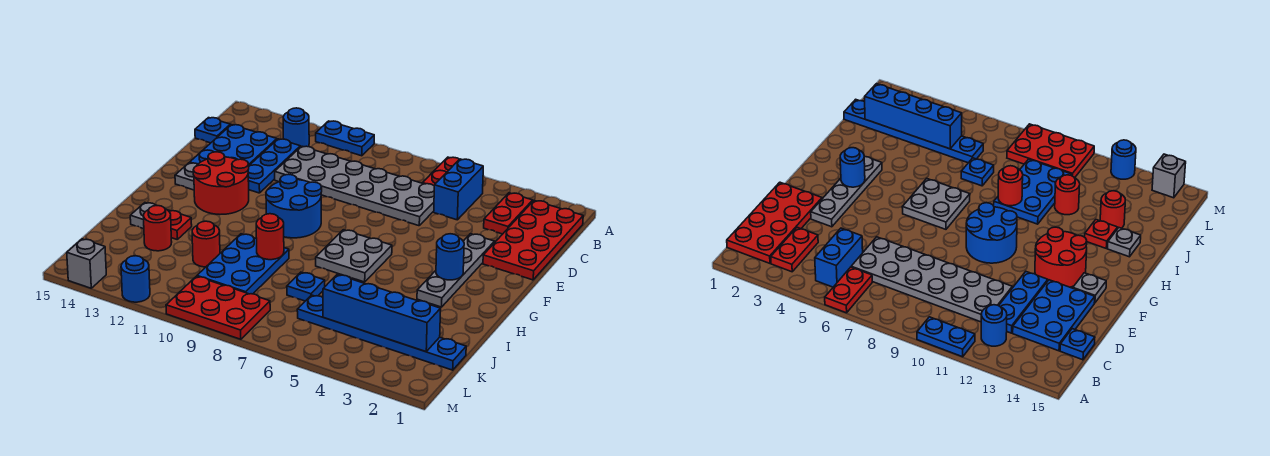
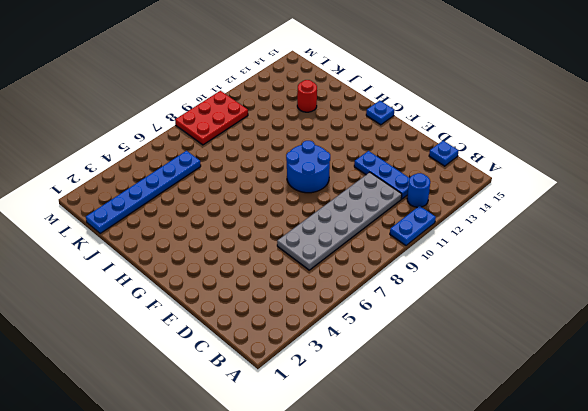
blue plate G15 level 1 -> blue plate J7 level 1
none -> red plate A6:B6 level 1
none -> red plate B1:E2 level 1
none -> red plate B3:C3 level 1

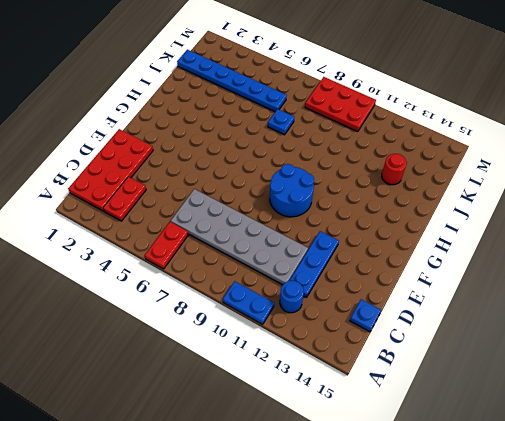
none -> blue brick B5:C5 level 1
none -> blue plate C13:E14 level 1
none -> grey plate E3:H3 level 1

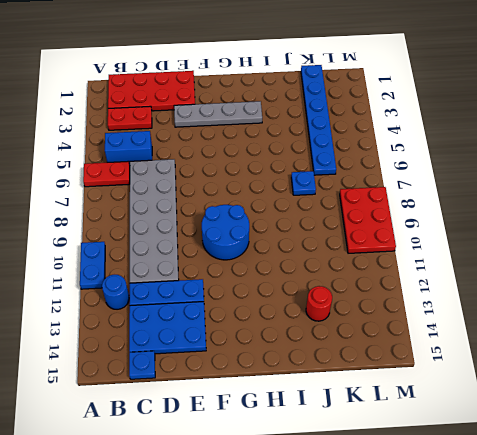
none -> red round brick F12:G13 level 1
none -> grey plate F14 level 1
none -> grey plate G6:H7 level 1

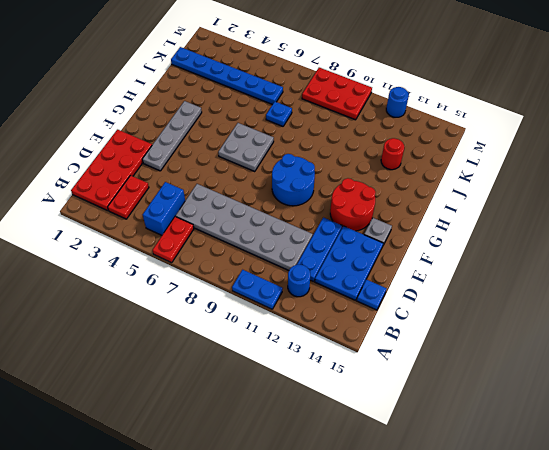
none -> blue plate I9:K10 level 1
none -> red plate I13 level 1
none -> grey plate I14 level 1

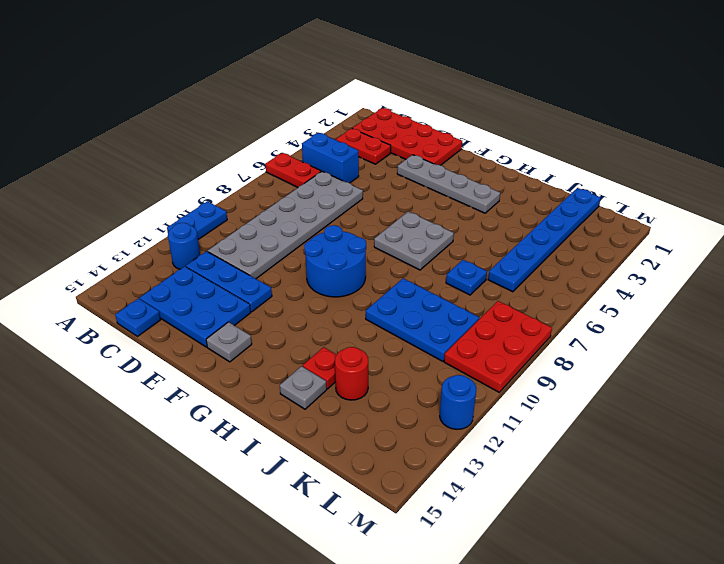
none -> red round brick F12:G13 level 1
none -> red round brick J11 level 1
none -> grey brick M14 level 1

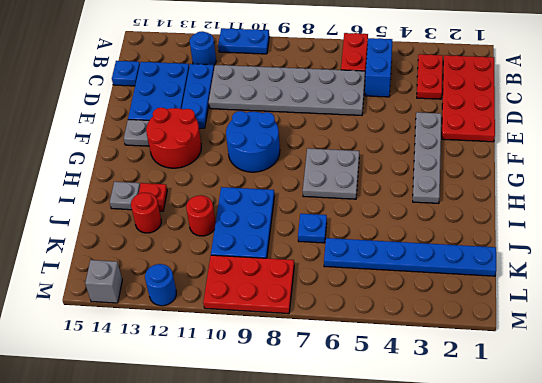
none -> blue round brick G3 level 2
none -> red round brick I9 level 2
none -> blue brick K2:K5 level 2

